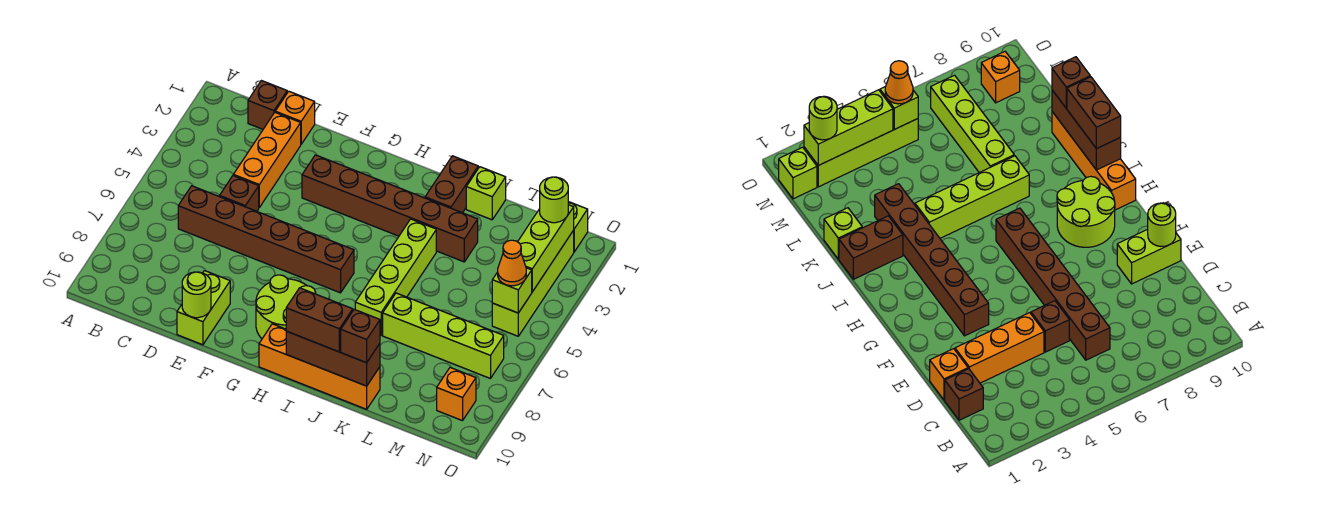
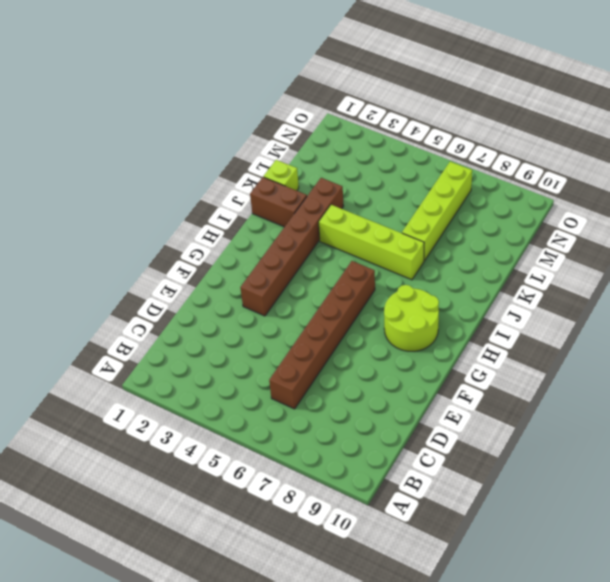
none -> brown brick C1 level 1
none -> orange brick D1 level 1
none -> orange brick D2:D4 level 1

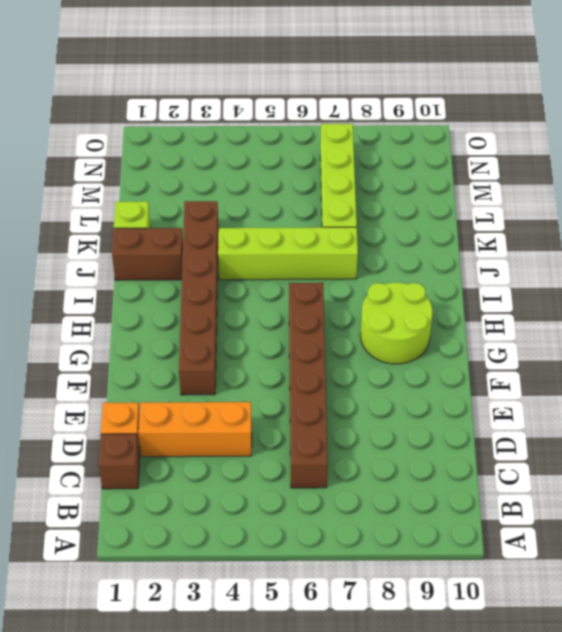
none -> brown brick D5 level 1
none -> lime brick E9:E10 level 1
none -> orange brick H10:K10 level 1

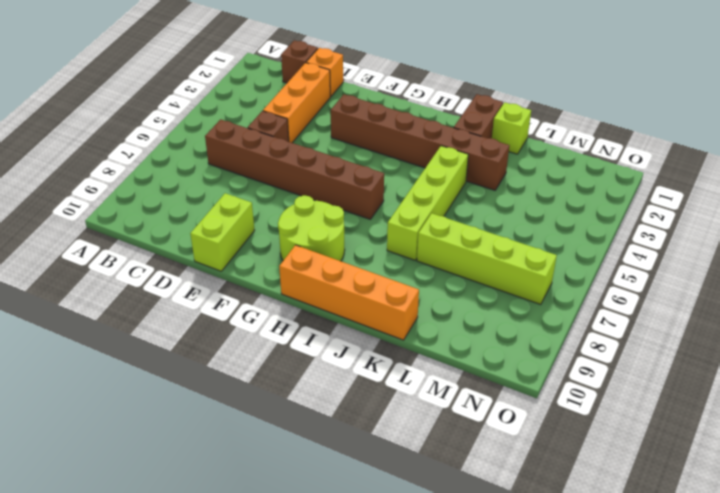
none -> lime brick N1 level 1
none -> lime brick N2:N5 level 1
none -> orange brick N9 level 1

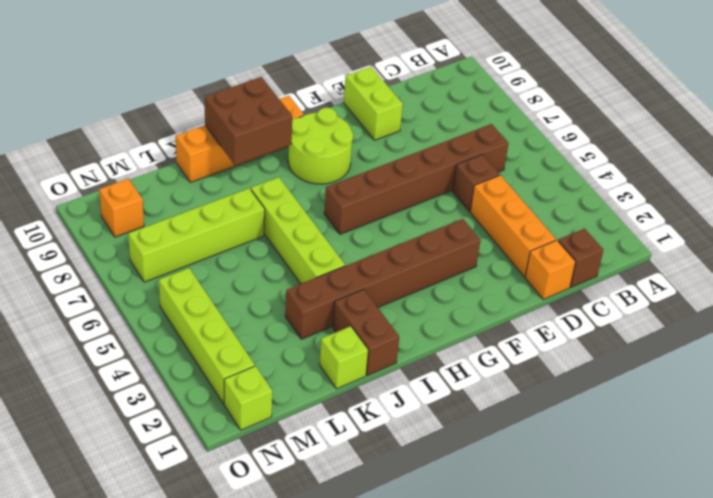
brown brick I9:J10 level 2 -> brown brick I10:K10 level 2
none -> lime round brick E10 level 2
none -> lime brick N2:N4 level 2
none -> lime brick N5 level 2

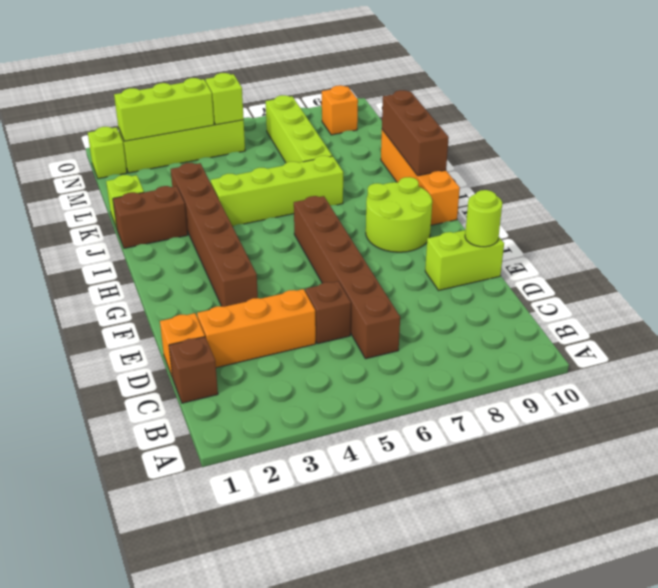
none -> brown brick I10:J10 level 3
none -> brown brick K10 level 3
none -> lime round brick N2 level 3

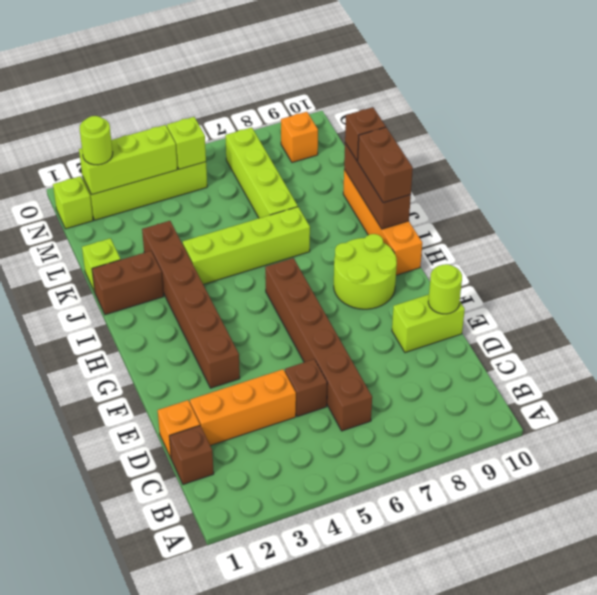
none -> orange cone N5 level 3

